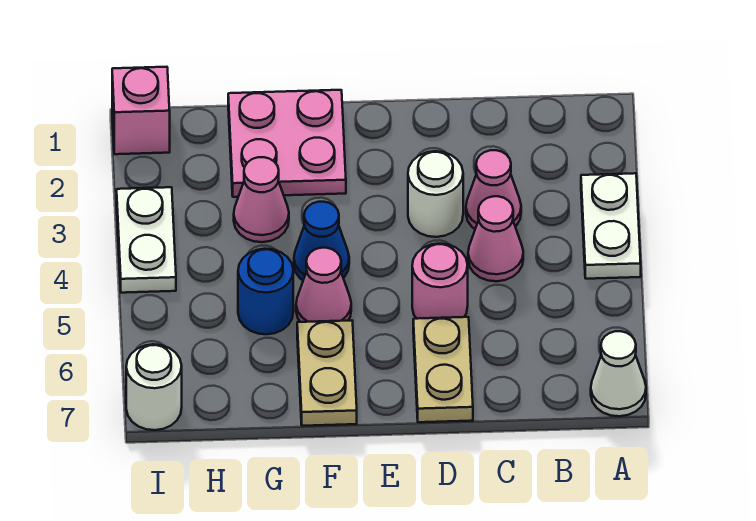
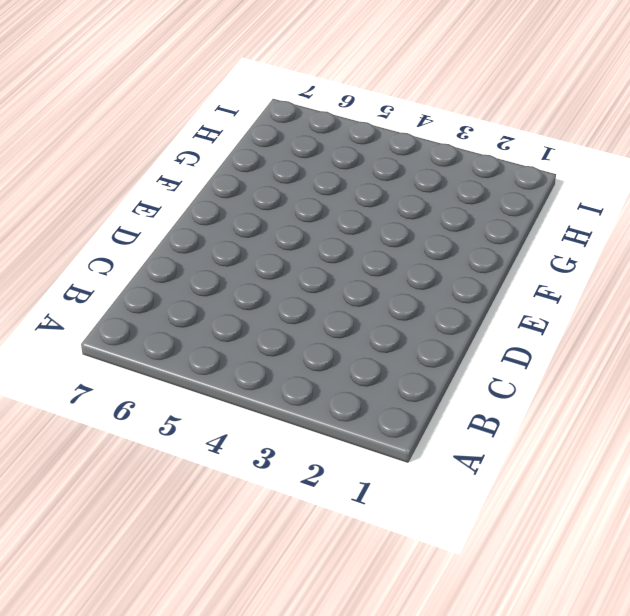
none -> white plate A3:A4 level 1
none -> white cone A7 level 1
none -> pink cone C3 level 1

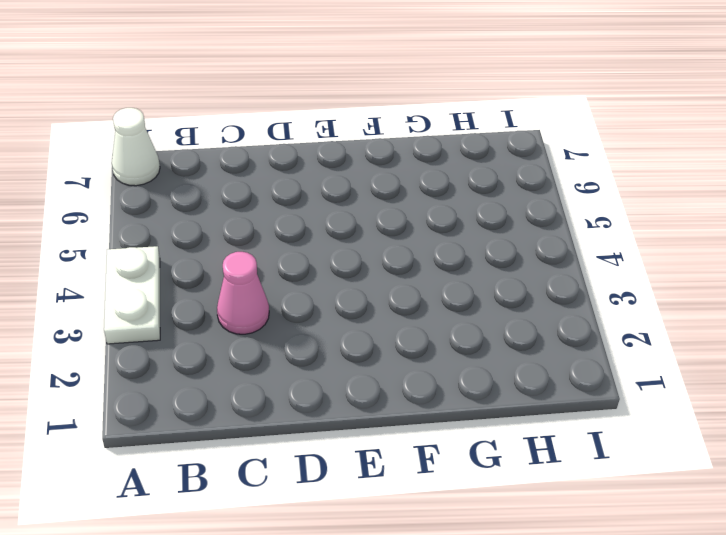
none -> pink cone C4 level 1
none -> white round brick D3 level 1
none -> pink round brick D5 level 1

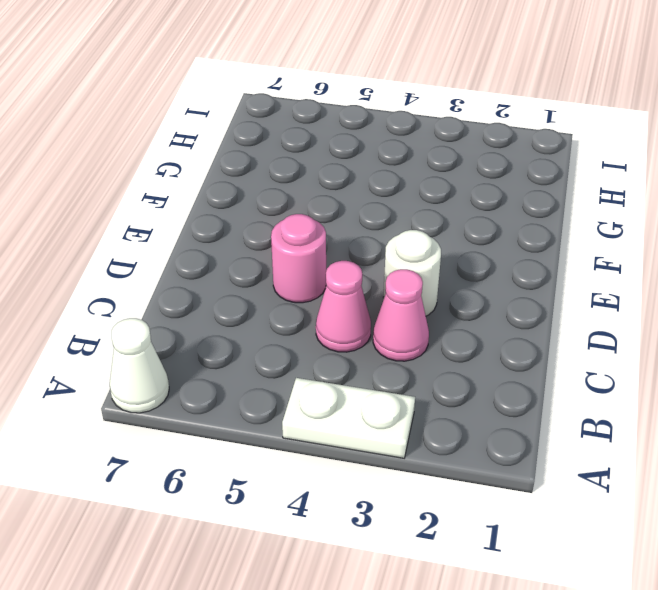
none -> tan plate D6:D7 level 1
none -> pink plate F1:G2 level 1
none -> blue cone F4 level 1

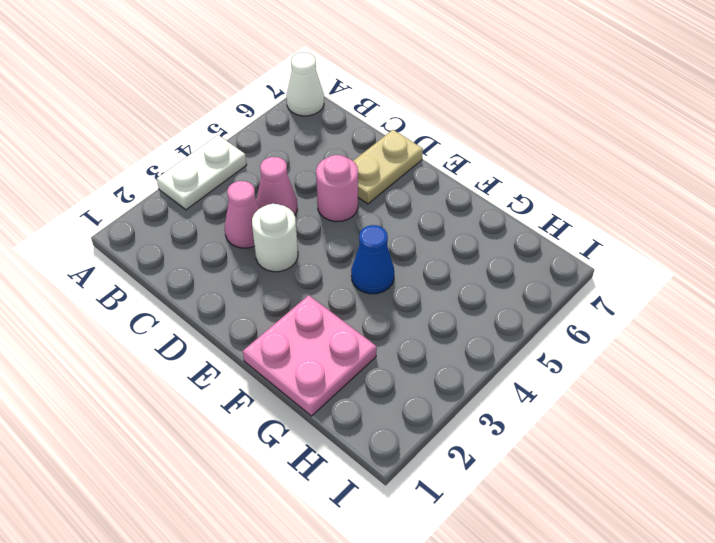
none -> pink cone F5 level 1
none -> tan plate F6:F7 level 1
none -> pink cone G3 level 1

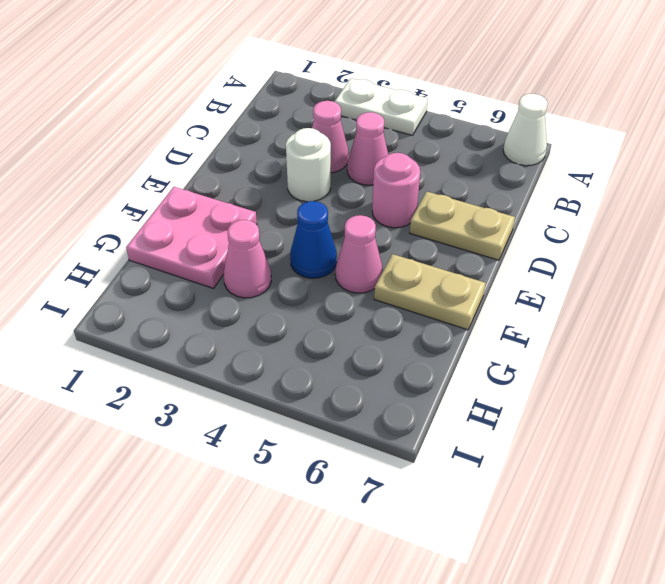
none -> blue round brick G5 level 1
none -> pink brick I1 level 1
none -> white plate I3:I4 level 1

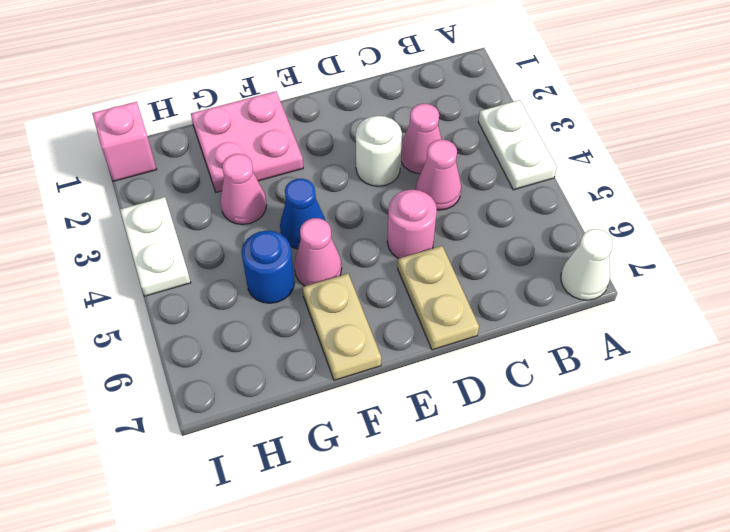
none -> white round brick I7 level 1

